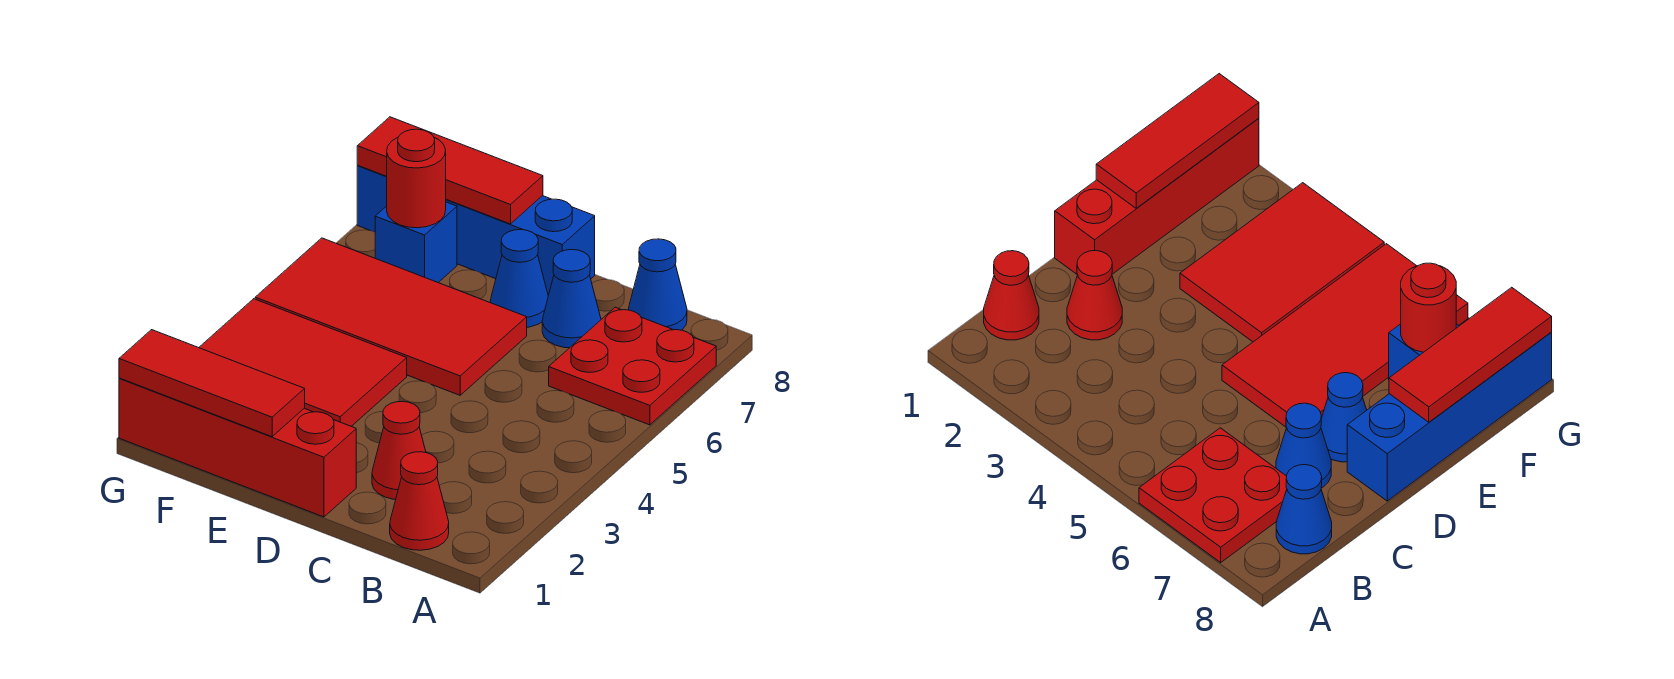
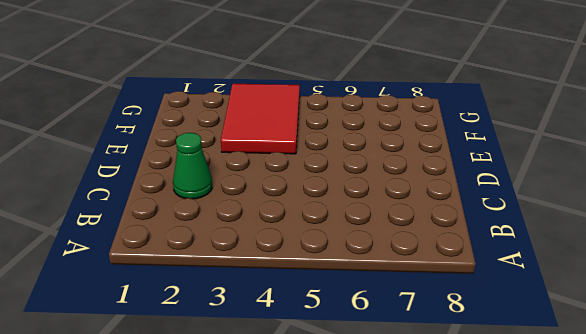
green cone C2 level 1 -> red cone C2 level 1
none -> red plate A6:B7 level 1
none -> red cone B1 level 1
none -> blue cone B8 level 1

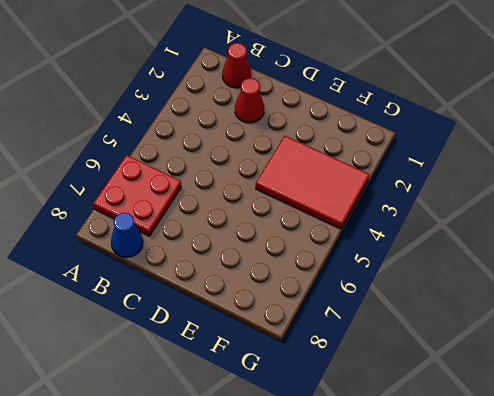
none -> blue cone C7 level 1
none -> red brick D1:G1 level 1
none -> red tile D5:G6 level 1

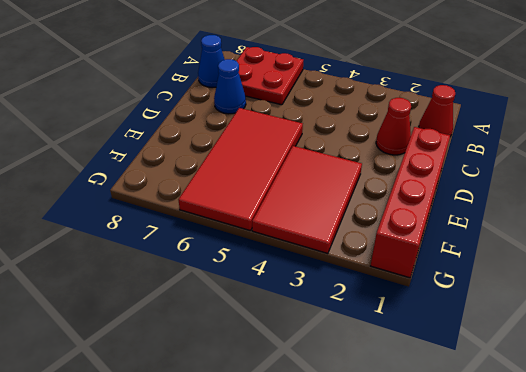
none -> blue cone D7 level 1
none -> blue brick D8:G8 level 1
none -> blue brick F7 level 1

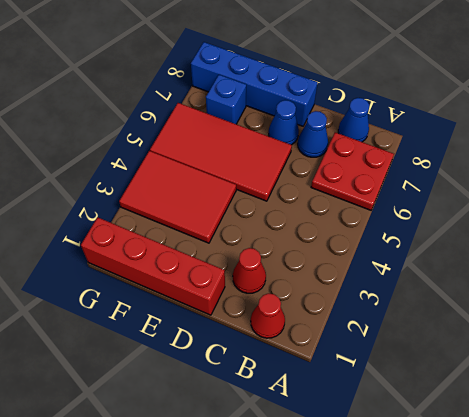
none -> red tile E1:G1 level 2
none -> red tile E8:G8 level 2
none -> red round brick F7 level 2

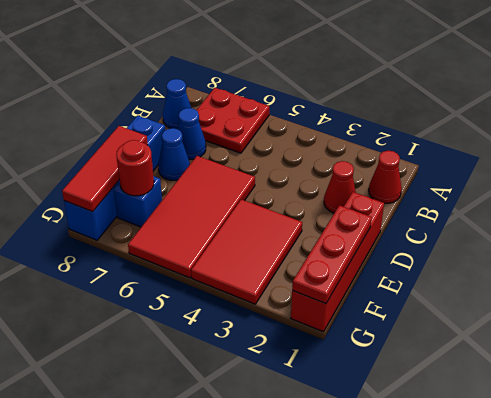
red plate E1:G1 level 2 -> red tile E1:G1 level 2

